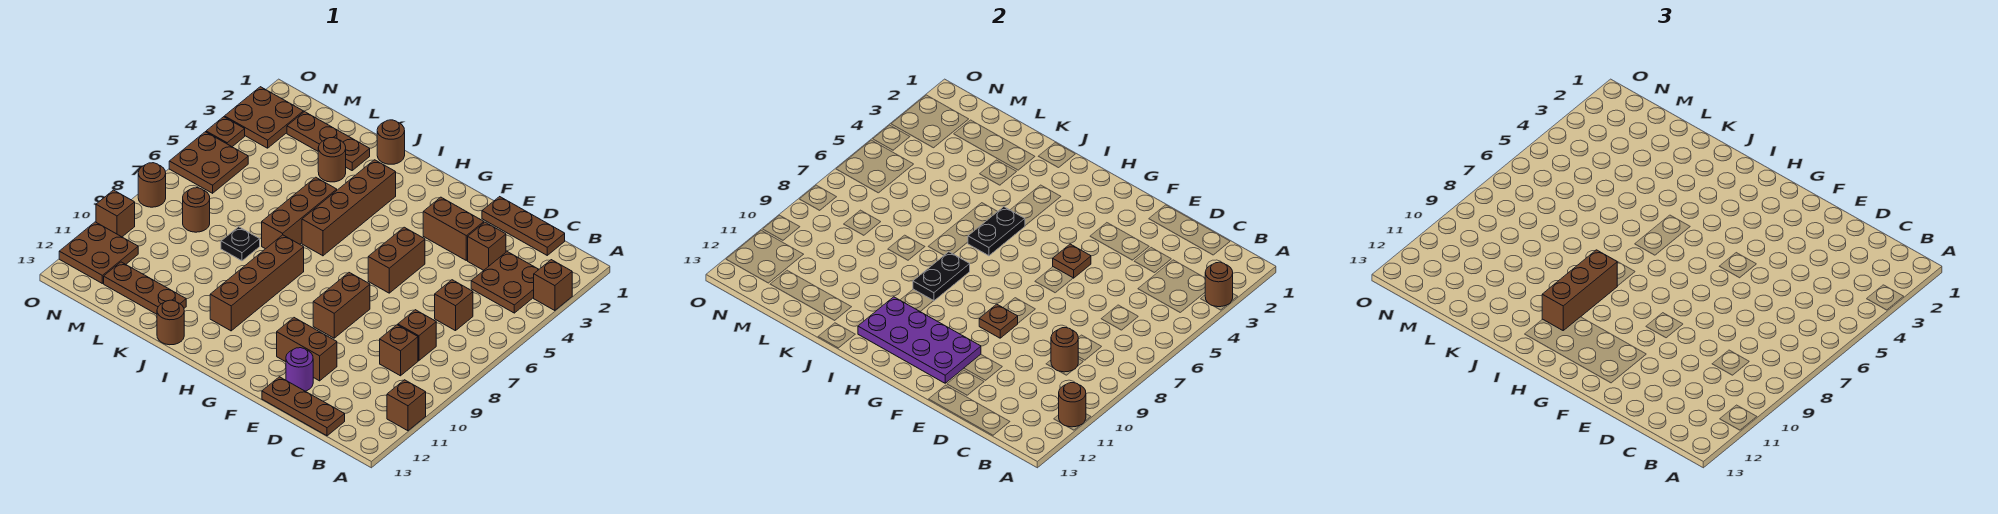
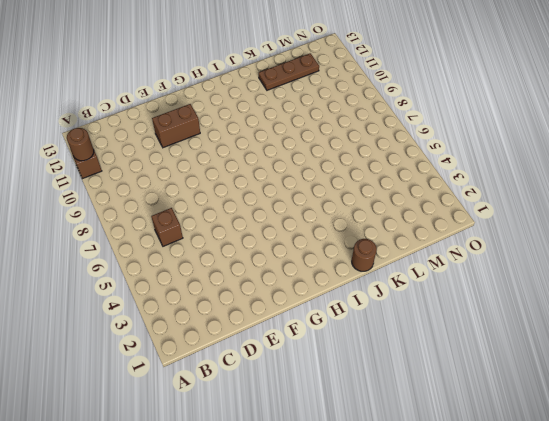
none -> brown brick A3 level 1
none -> brown plate B3:C4 level 1
none -> brown plate C1:E1 level 1
none -> brown brick C8 level 1

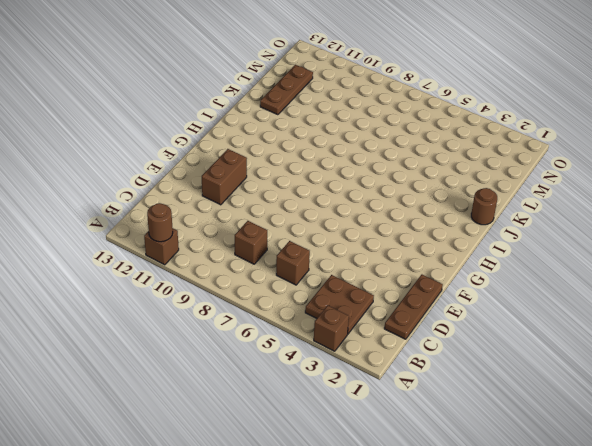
none -> brown brick C9 level 1
none -> brown plate C13:E13 level 1
none -> brown brick D3 level 1
none -> brown brick E3:F3 level 1

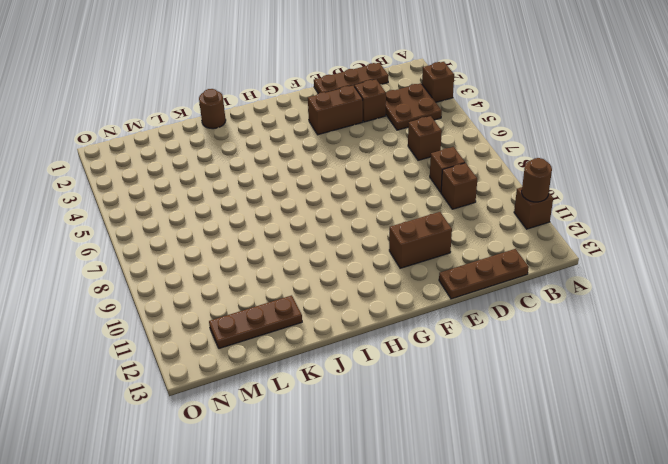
none -> purple round brick E12 level 1
none -> brown brick F5:F6 level 1
none -> brown brick F8:F9 level 1
none -> brown brick I3:I6 level 1

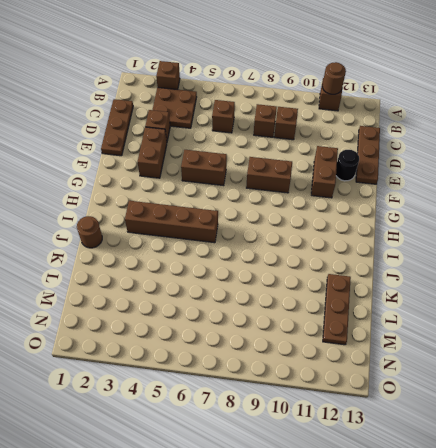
black round brick E12 level 1 -> purple round brick E12 level 1
none -> brown brick I8:I11 level 1
none -> brown brick J5:J7 level 1
none -> brown round brick J13 level 1
none -> brown plate K2:M2 level 1

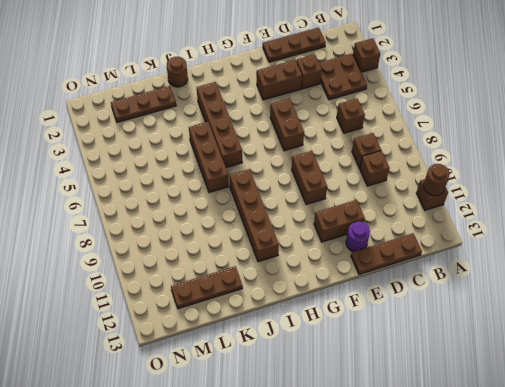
none -> brown round brick J13 level 1
none -> brown round brick K3 level 1
none -> black plate K8 level 1
none -> brown round brick M8 level 1

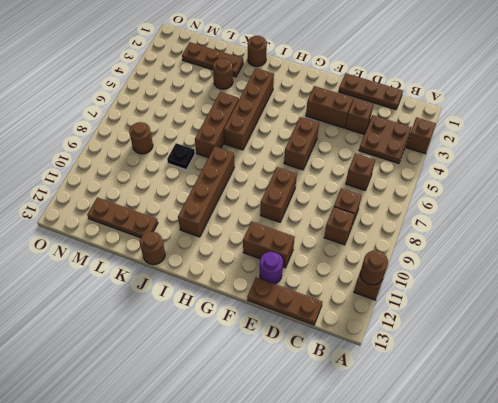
none -> brown plate N2:O3 level 1
none -> brown plate N5:O6 level 1
none -> brown plate N11:O12 level 1
none -> brown plate O4 level 1

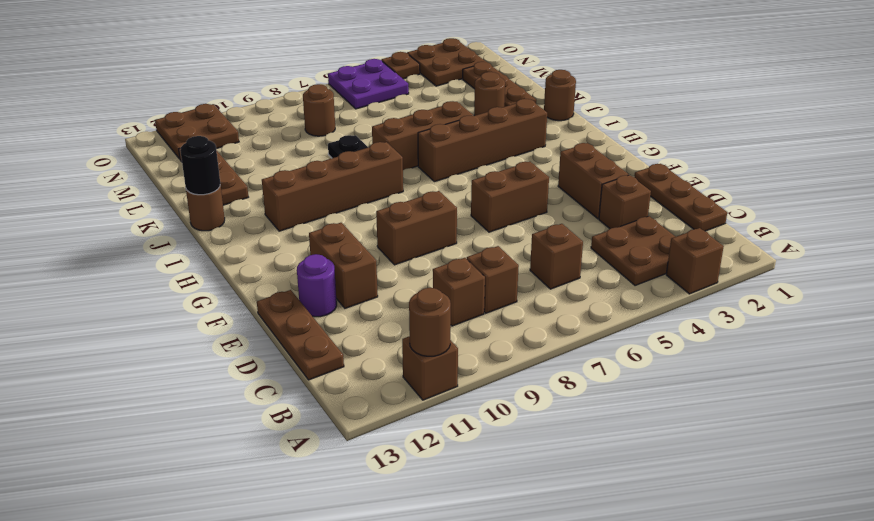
black round brick J13 level 2 -> none
purple plate N5:O6 level 1 -> brown plate N5:O6 level 1
none -> brown round brick O8 level 1
none -> brown brick O10 level 1
none -> brown round brick A3 level 2
none -> brown round brick C9 level 2

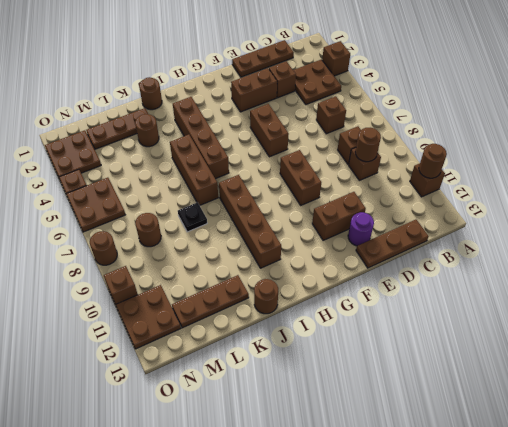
none -> brown round brick A3 level 2
none -> brown plate F5 level 2
none -> brown plate F9 level 2
none -> purple plate F11:I12 level 2

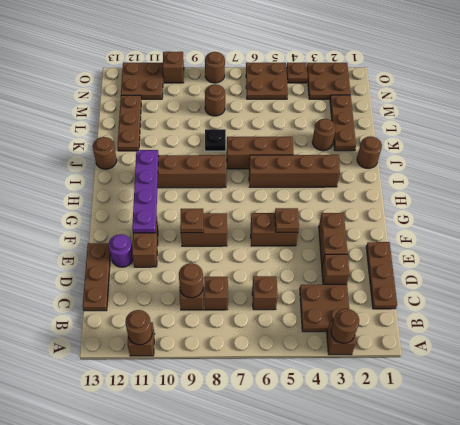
purple plate F11:I11 level 2 -> purple plate F11:I12 level 2
none -> black plate I5:I6 level 2
none -> black plate I8:I9 level 2
none -> brown brick I9:I11 level 3

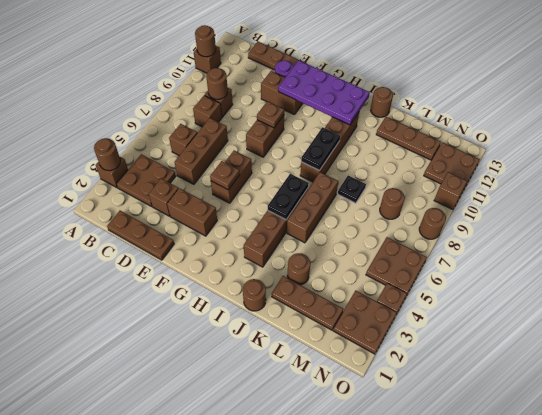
brown brick D5:D7 level 1 -> brown brick I9:I11 level 3

